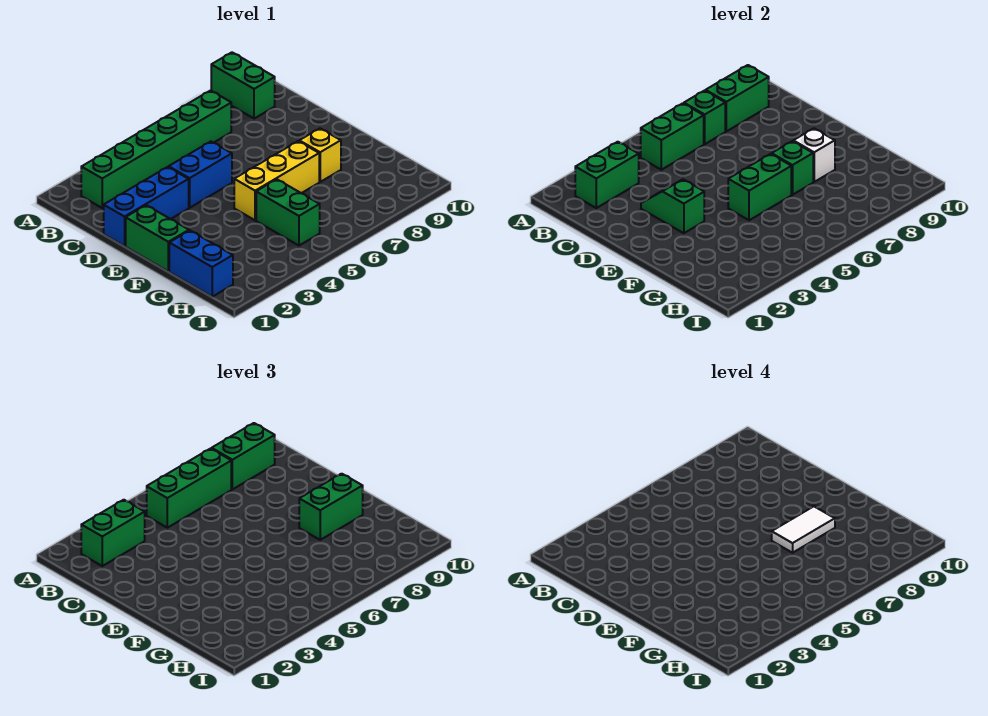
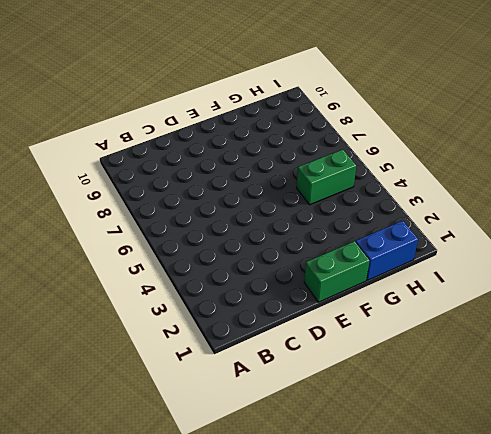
none -> green brick A9:B9 level 1
none -> green brick B2:B7 level 1
none -> blue brick D1:D3 level 1

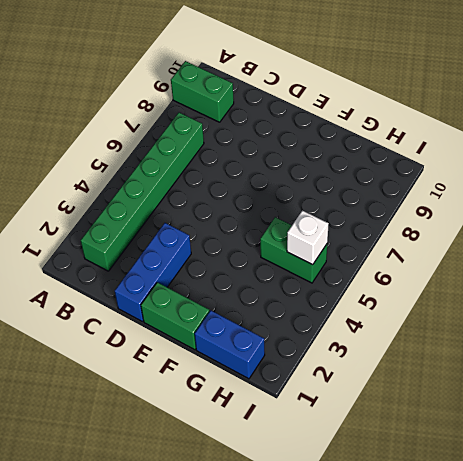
white brick H5 level 2 -> white brick F8 level 2
none -> blue brick D4:D5 level 1
none -> yellow brick F5:F7 level 1
none -> yellow brick F8 level 1

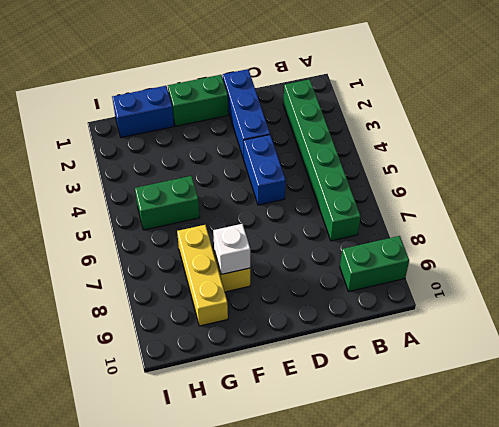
yellow brick G7:G9 level 1 -> yellow brick F5:F7 level 1
none -> green brick B2:B3 level 2
none -> green brick B5:B6 level 2
none -> green brick B7 level 2

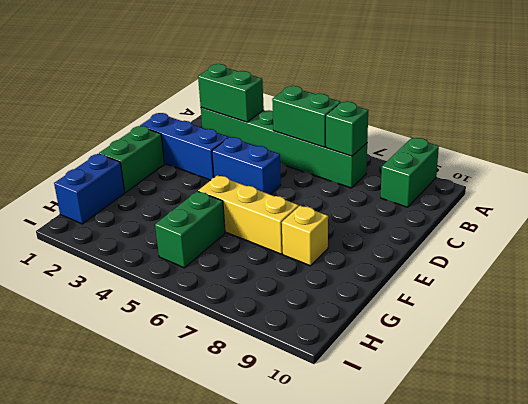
none -> green brick B8:B9 level 2
none -> green slope D3:E3 level 2 top E
none -> green brick F5:F6 level 2

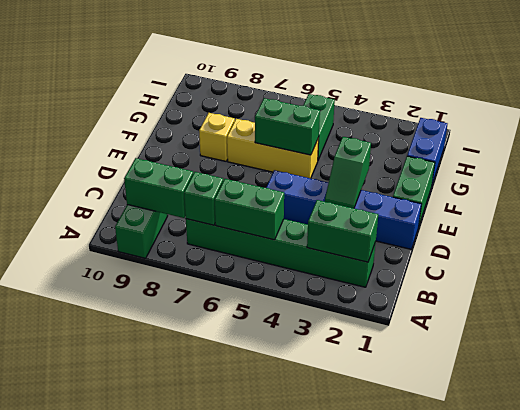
none -> green brick F7 level 2
none -> white brick F8 level 2
none -> green brick B2:B3 level 3

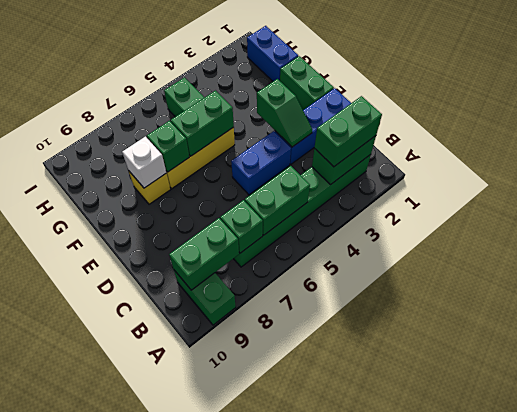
none -> green brick B5:B7 level 3
none -> green brick B8:B9 level 3
none -> green brick F8:F9 level 3

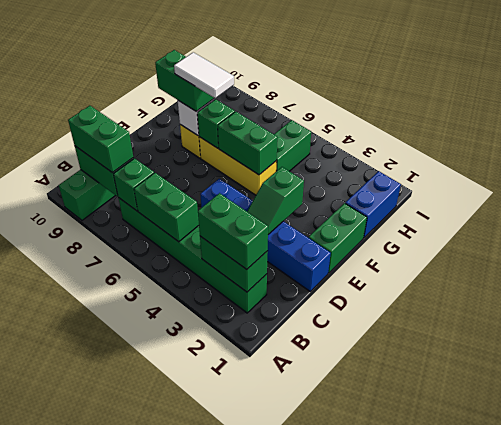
none -> green brick B5:B7 level 3

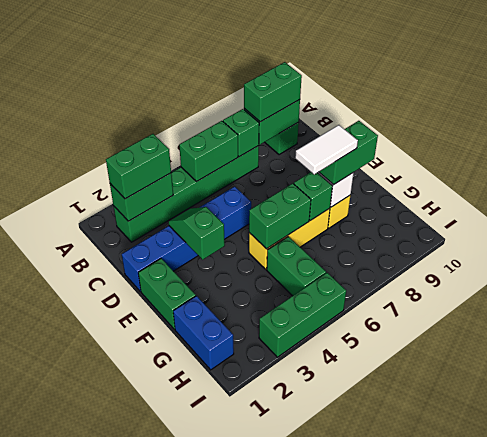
green brick I3:I5 level 1 -> green brick B5:B7 level 3

